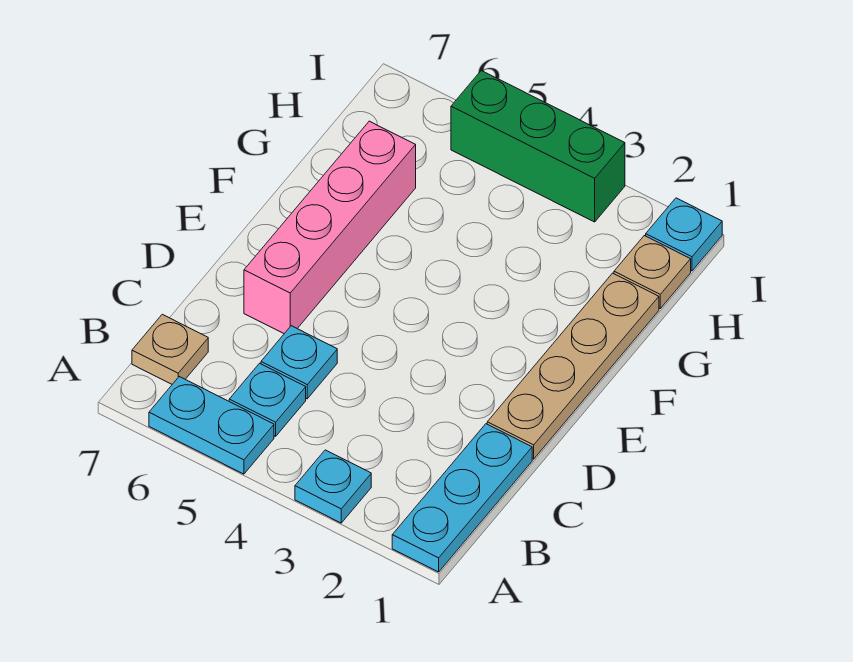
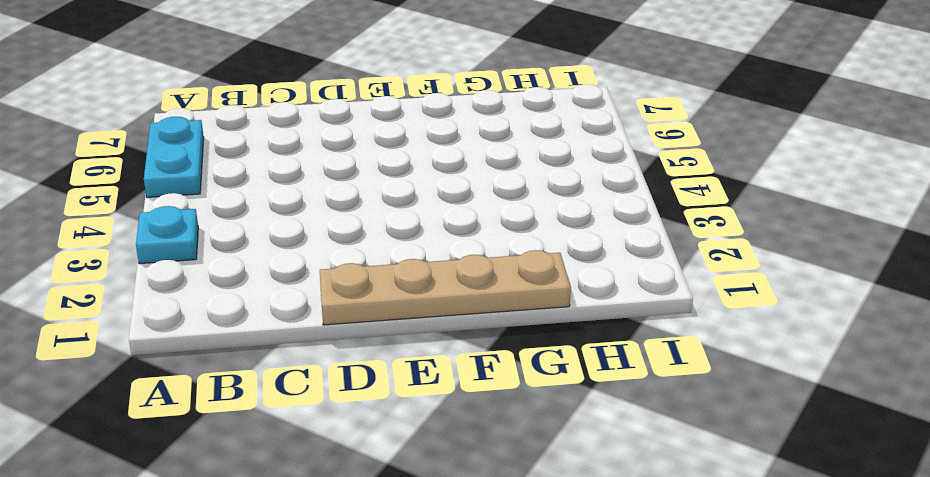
none -> cyan plate A1:C1 level 1
none -> cyan plate B5 level 1

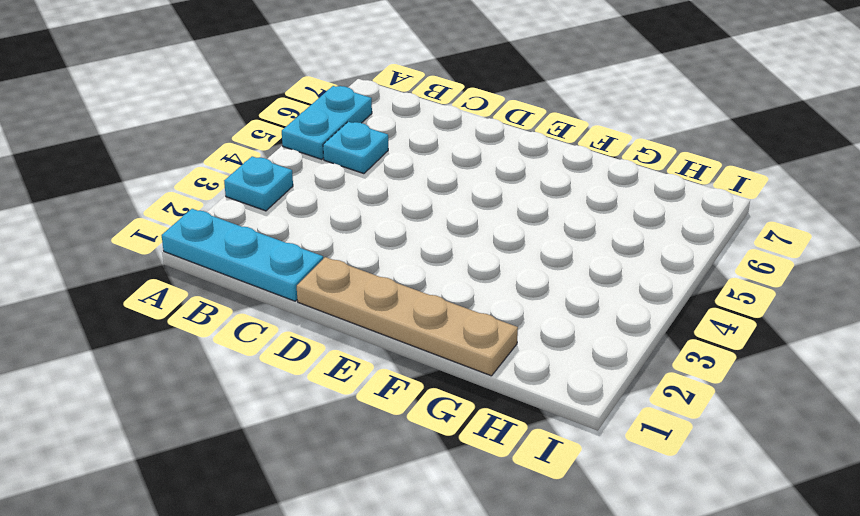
none -> tan plate B7 level 1
none -> cyan plate C5 level 1

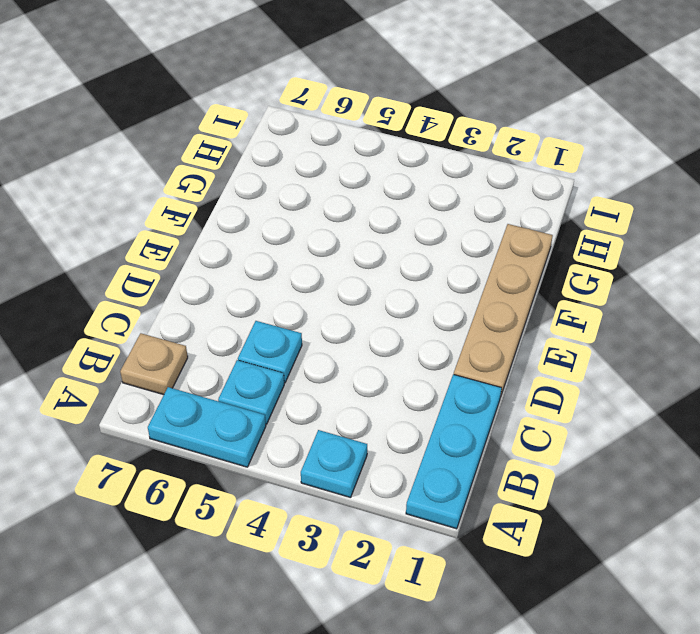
none -> pink brick D6:G6 level 1
none -> tan plate H1 level 1

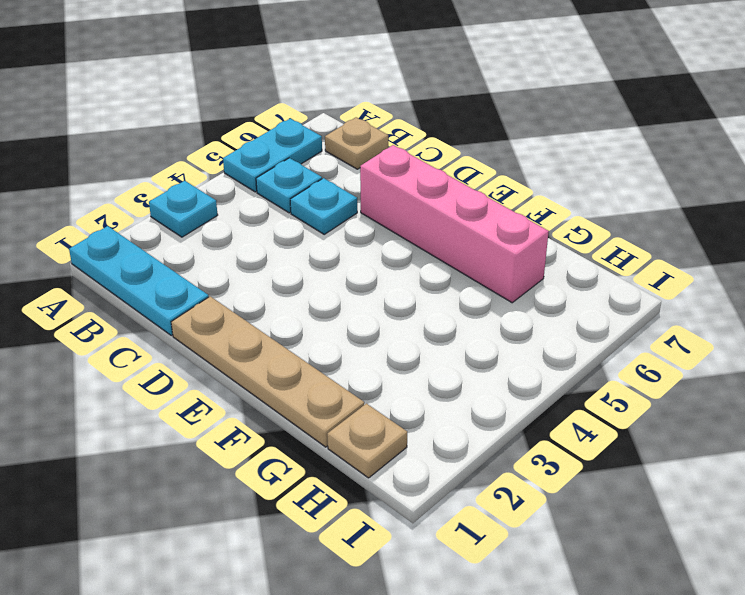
none -> cyan plate I1 level 1
none -> green brick I3:I5 level 1

